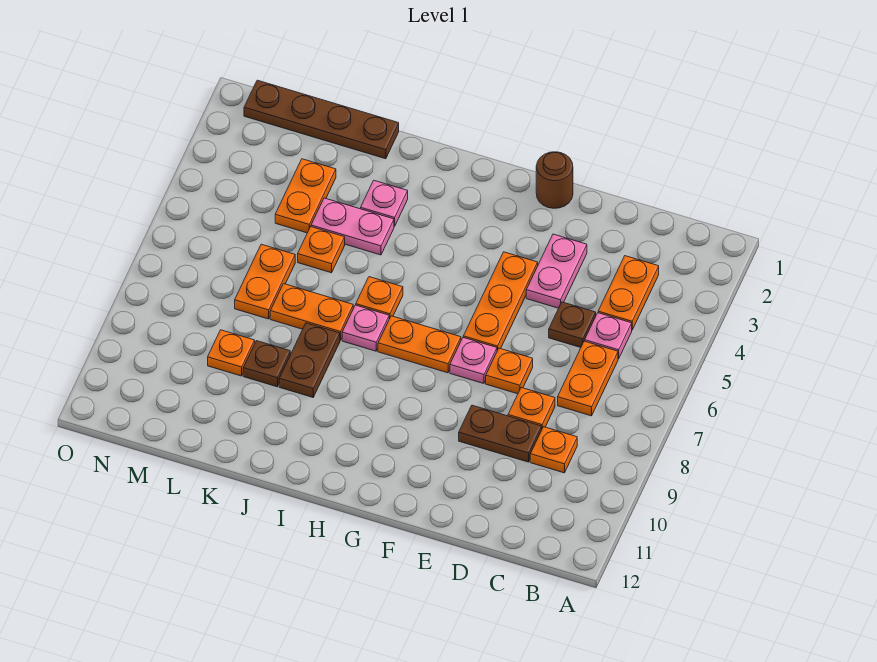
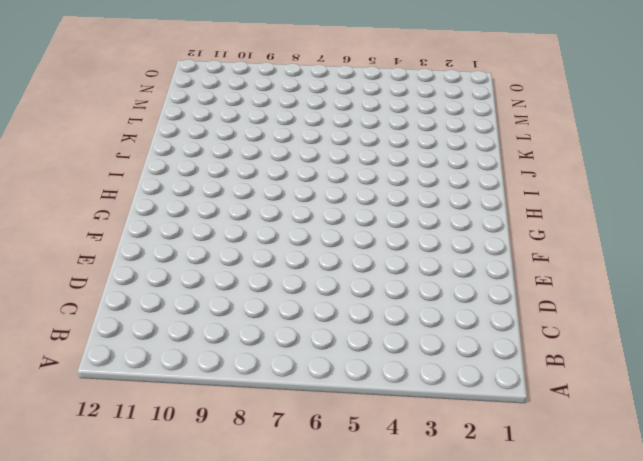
none -> orange plate C3:C4 level 1
none -> pink plate C5 level 1
none -> orange plate C6:C7 level 1

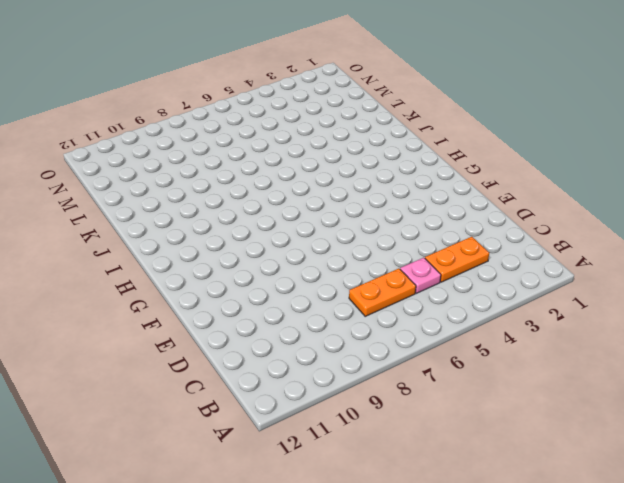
none -> orange plate C9 level 1
none -> brown plate D5 level 1
none -> orange plate D8 level 1

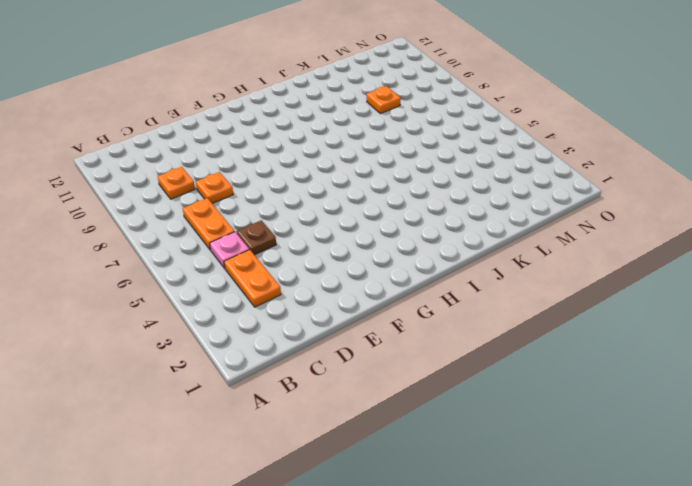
none -> brown plate D9:E9 level 1
none -> pink plate E3:E4 level 1
none -> orange plate E7 level 1

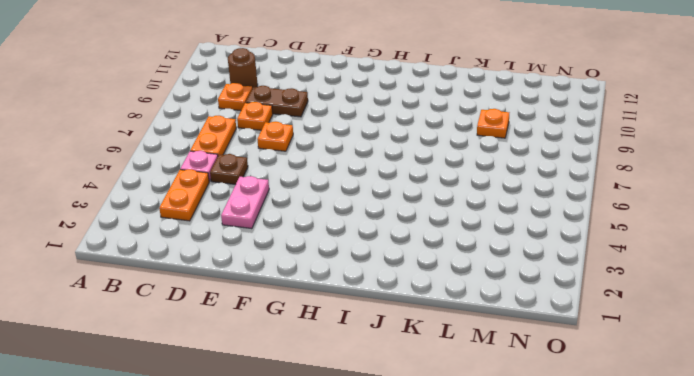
brown round brick C10 level 1 -> brown round brick F1 level 1
none -> orange plate F4:F6 level 1
none -> pink plate F7 level 1
none -> orange plate G7:H7 level 1

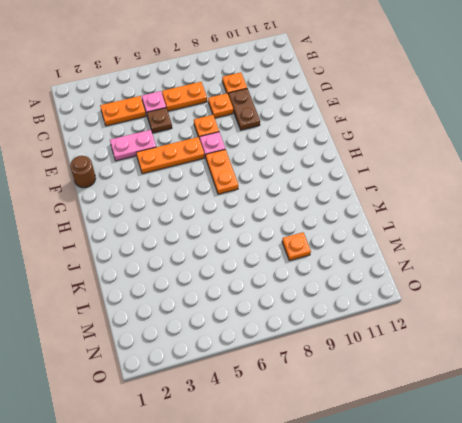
none -> orange plate I6 level 1
none -> pink plate I7 level 1
none -> pink plate J3 level 1

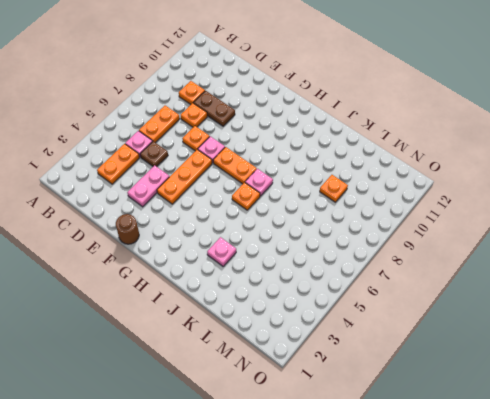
none -> pink plate J4:K4 level 1
none -> orange plate J7:K7 level 1
none -> brown plate J8:J9 level 1

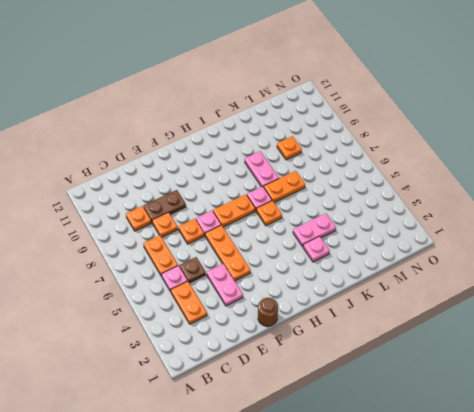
pink plate J8:J9 level 1 -> brown plate J8:J9 level 1
none -> brown plate K1:N1 level 1
none -> orange plate K5 level 1
none -> brown plate K9 level 1

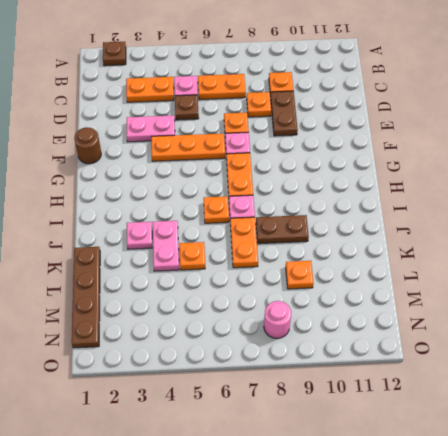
brown plate A2 level 1 -> brown plate K9 level 1
pink round brick N8 level 1 -> none
none -> orange plate L3:L4 level 1
none -> orange plate L6:L7 level 1

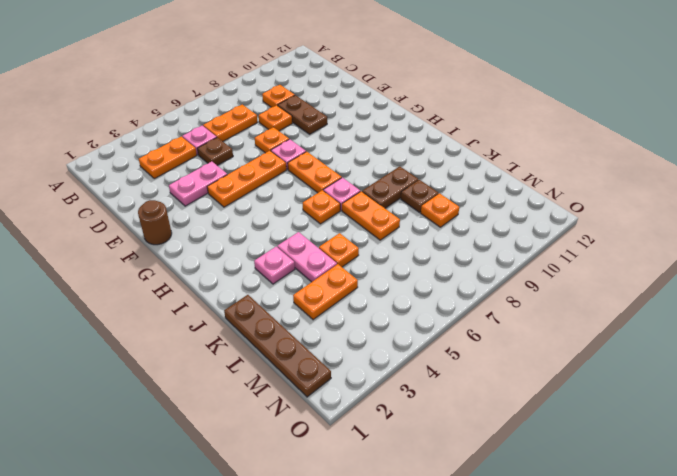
none -> orange plate L6:L7 level 1

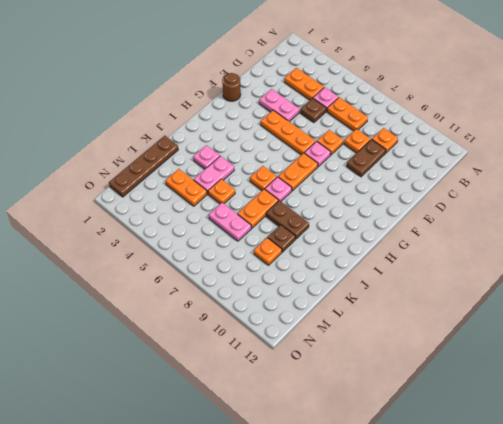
pink plate L6:L7 level 1 -> orange plate L6:L7 level 1

